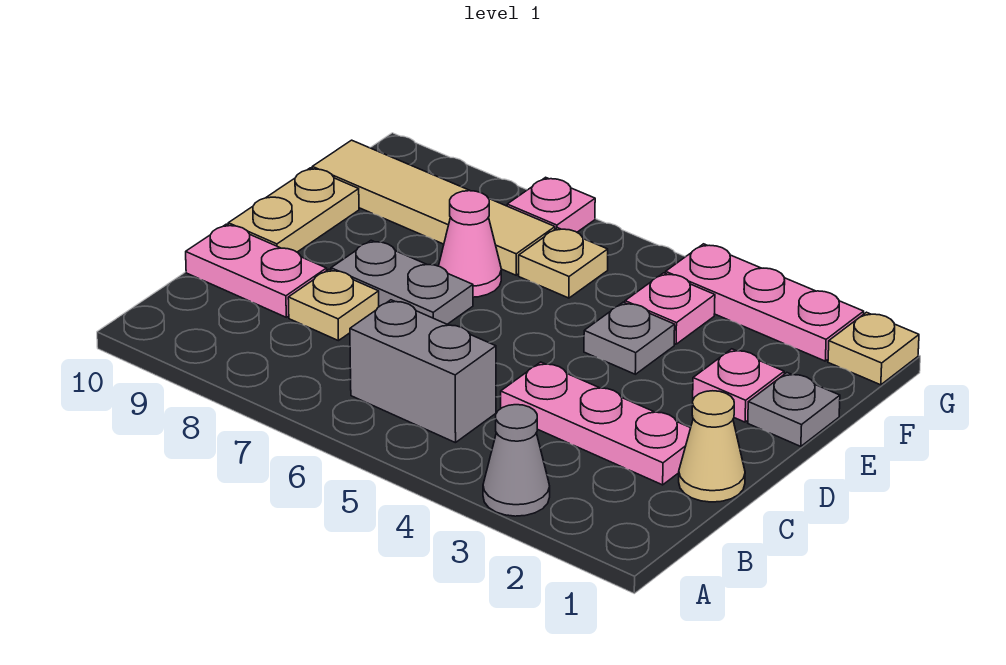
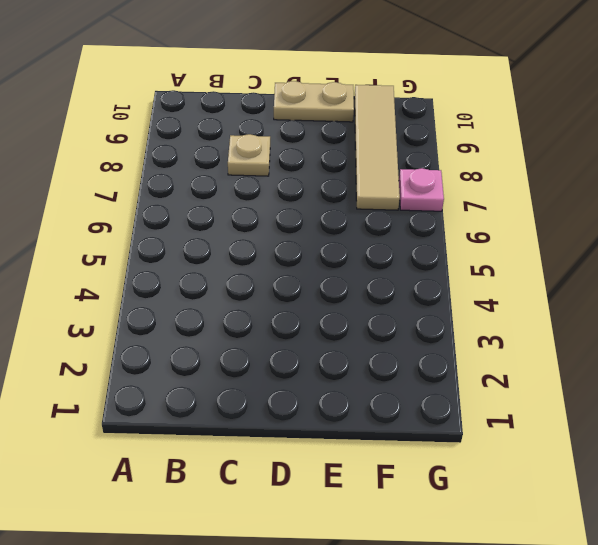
none -> grey cone A3 level 1
none -> grey brick B5:B6 level 1
none -> tan cone C1 level 1

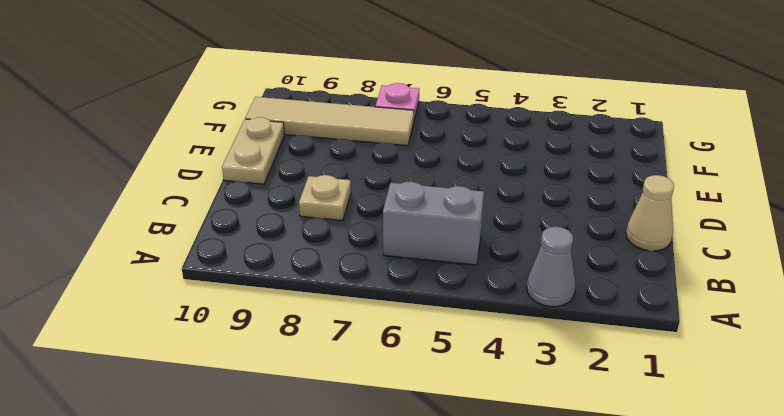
none -> pink plate C2:C4 level 1
none -> pink plate C9:C10 level 1
none -> grey plate D7:D8 level 1

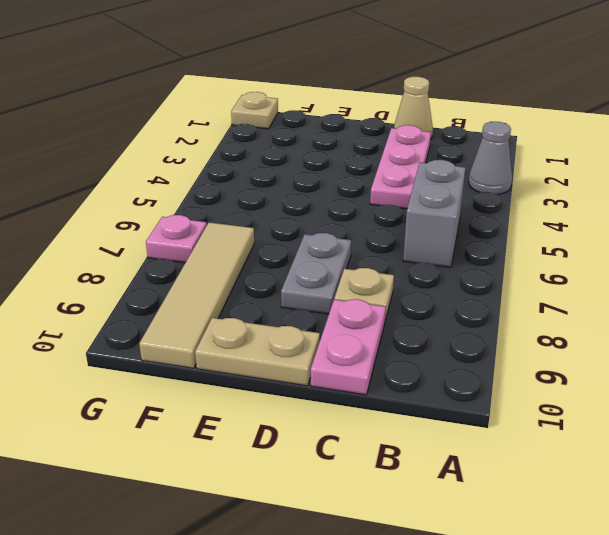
none -> grey plate E1 level 1
none -> pink plate E2 level 1
none -> grey plate E4 level 1

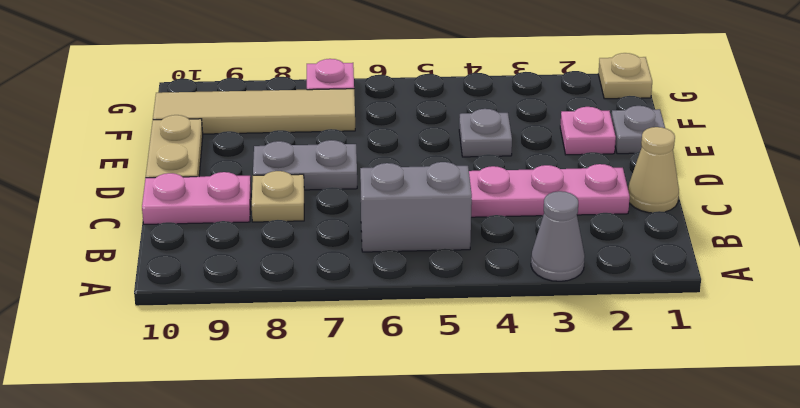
none -> pink cone E7 level 1
none -> pink plate F4 level 1
none -> tan plate F6 level 1

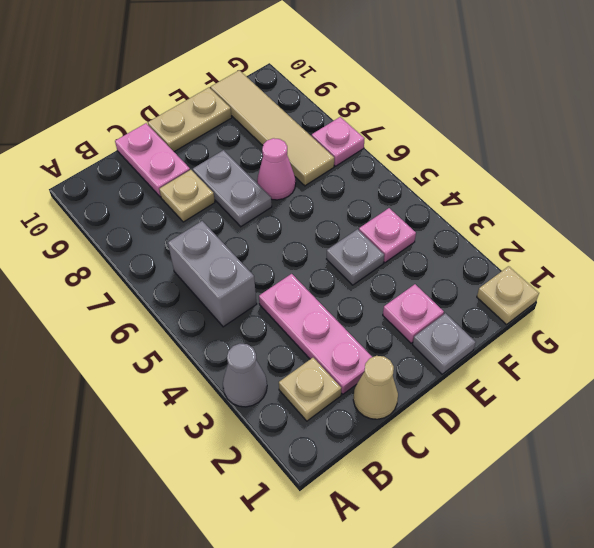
tan plate B2 level 1 -> tan plate F6 level 1
none -> pink plate G2:G4 level 1

